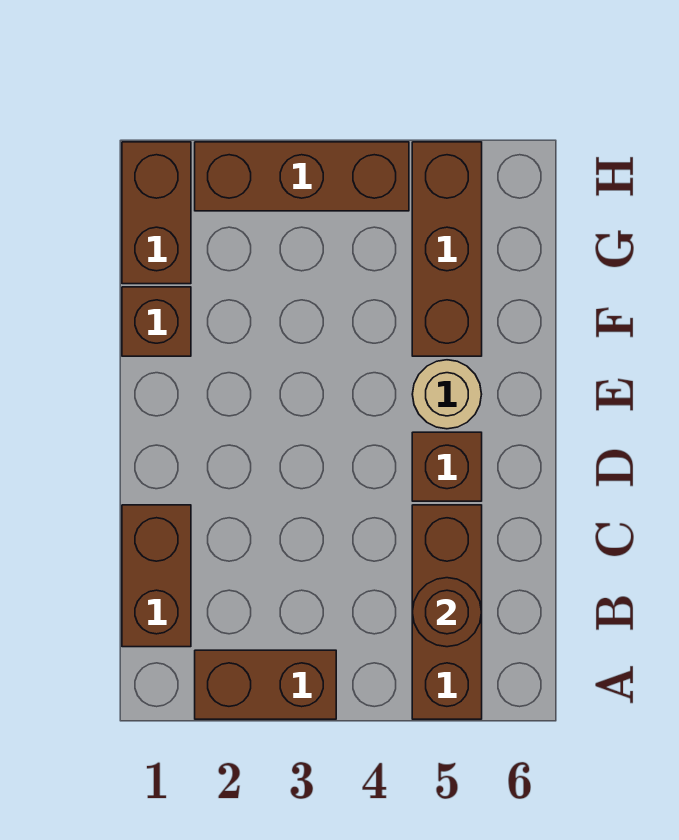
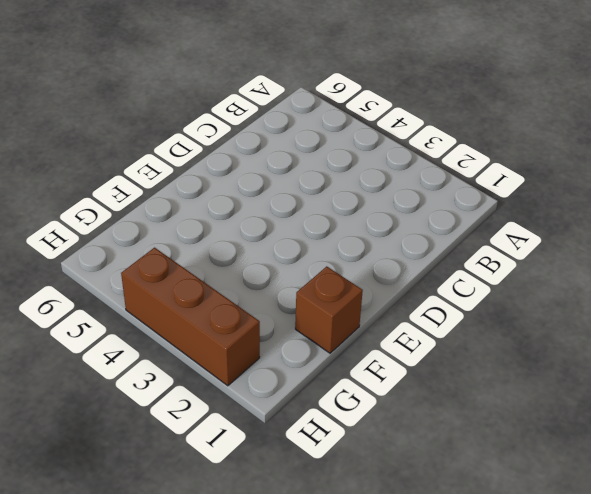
none -> brown brick A2:A3 level 1
none -> brown brick A5:C5 level 1

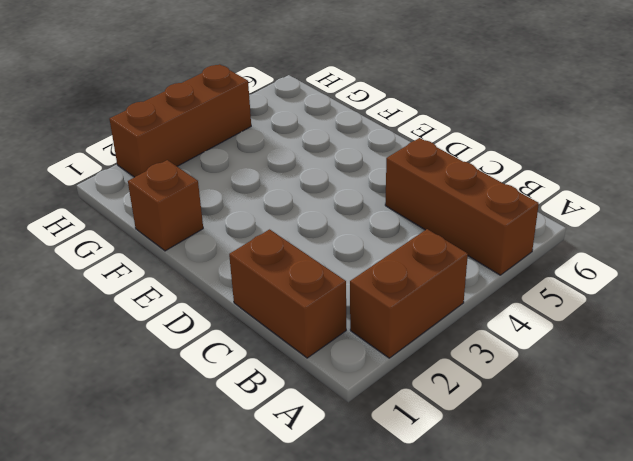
none -> brown brick D5 level 1
none -> tan round brick E5 level 1

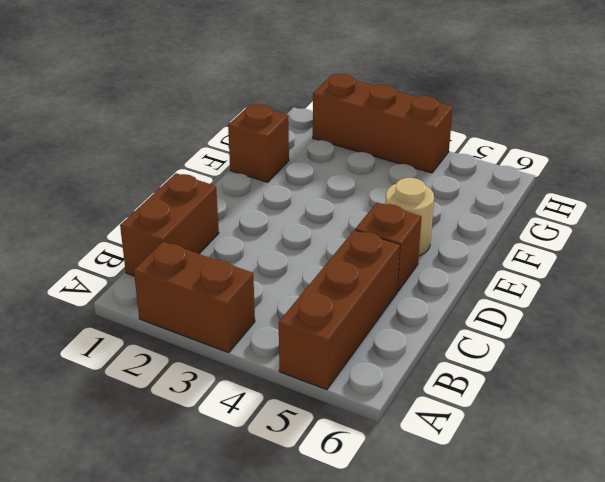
none -> brown brick F5:H5 level 1
none -> brown brick G1:H1 level 1

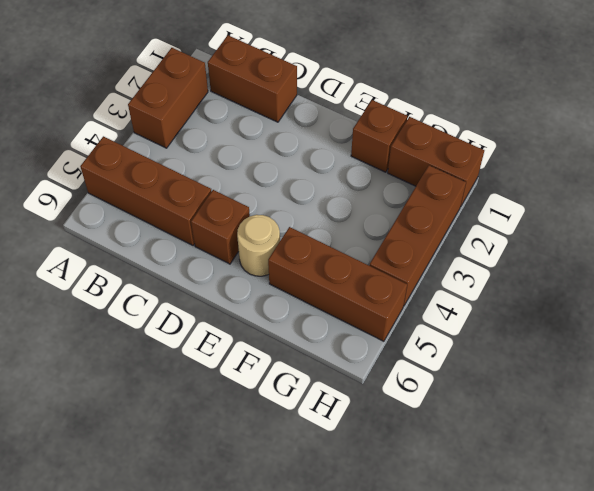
none -> brown round brick B5 level 2

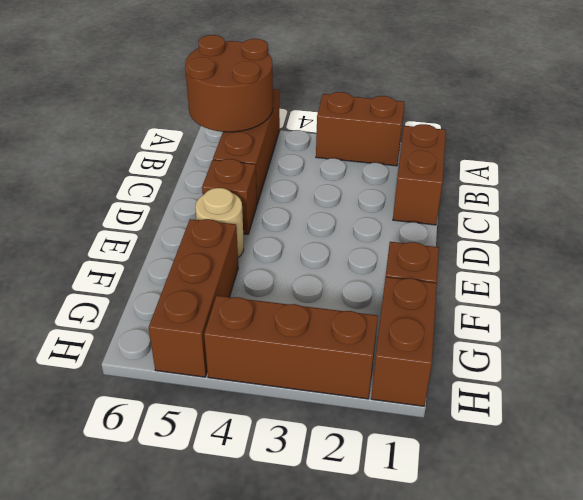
brown round brick A5:B6 level 2 -> brown round brick B5 level 2

